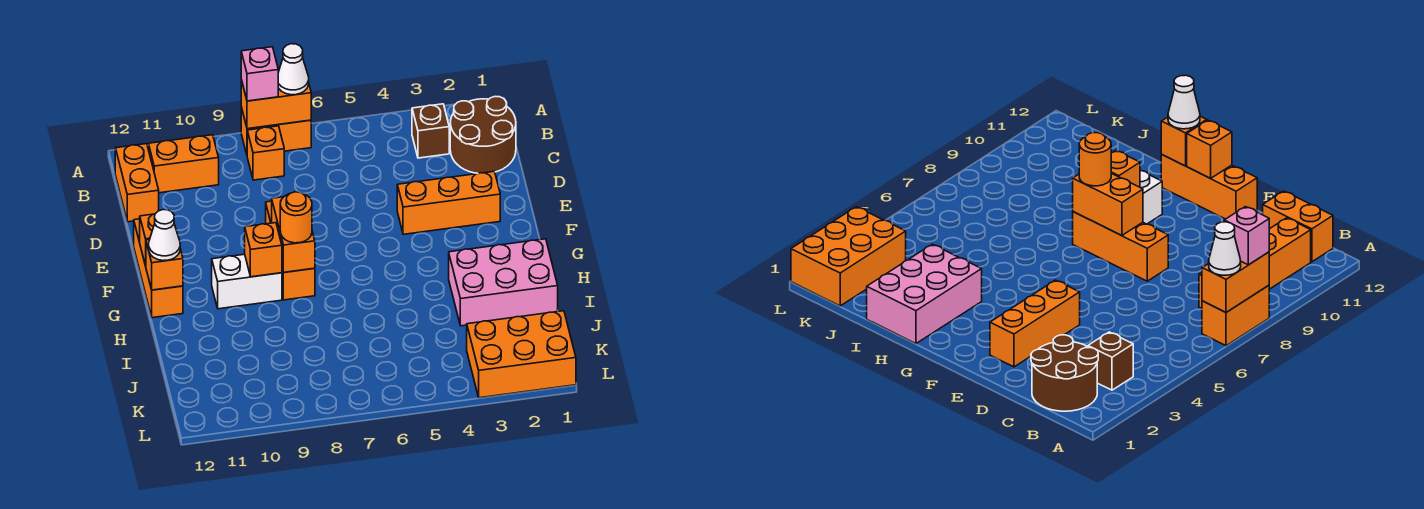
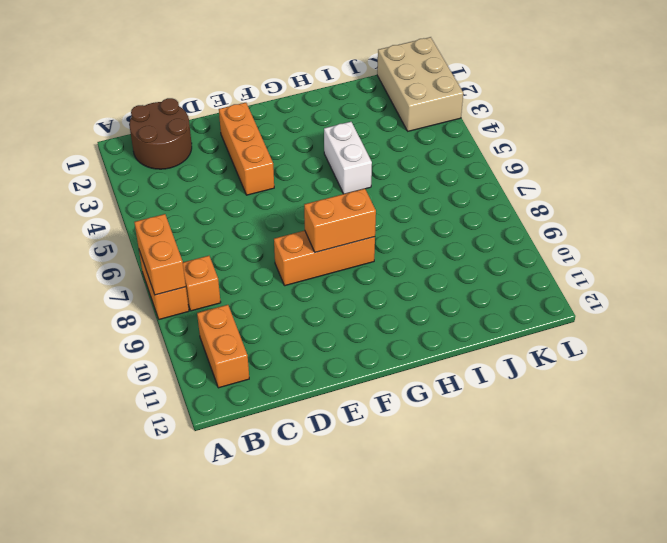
white brick H4:H5 level 1 -> white brick G9:G10 level 1
tan brick K1:L3 level 1 -> orange brick K1:L3 level 1
none -> brown brick B3 level 1
none -> orange brick B12:C12 level 1
none -> orange brick E12:G12 level 1

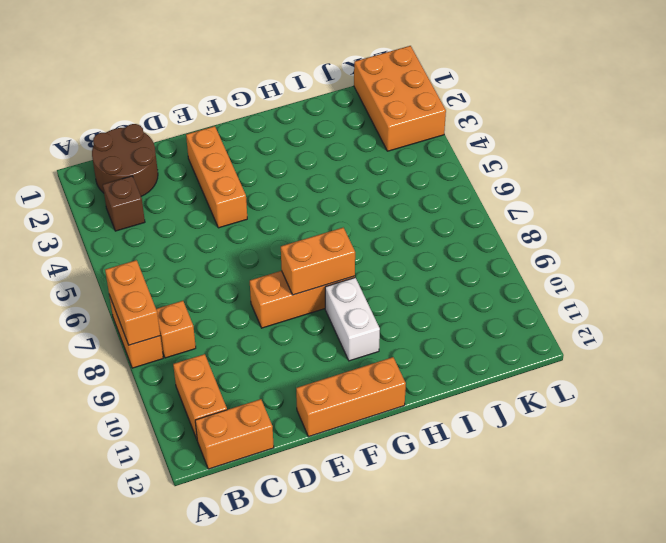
none -> pink brick H1:I3 level 1
none -> orange brick F12 level 2
none -> orange brick G9 level 2

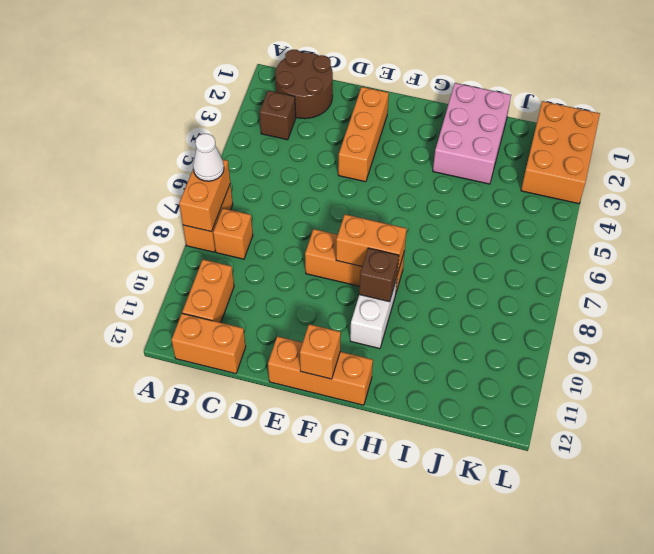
brown brick G9 level 2 -> orange brick G9 level 2
none -> orange brick G12 level 2
none -> pink brick A8 level 3
none -> orange round brick G8 level 3

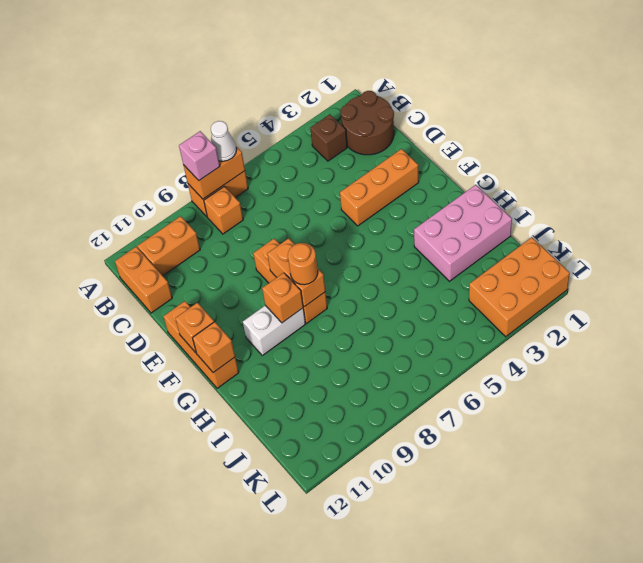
none -> white cone G12 level 3

